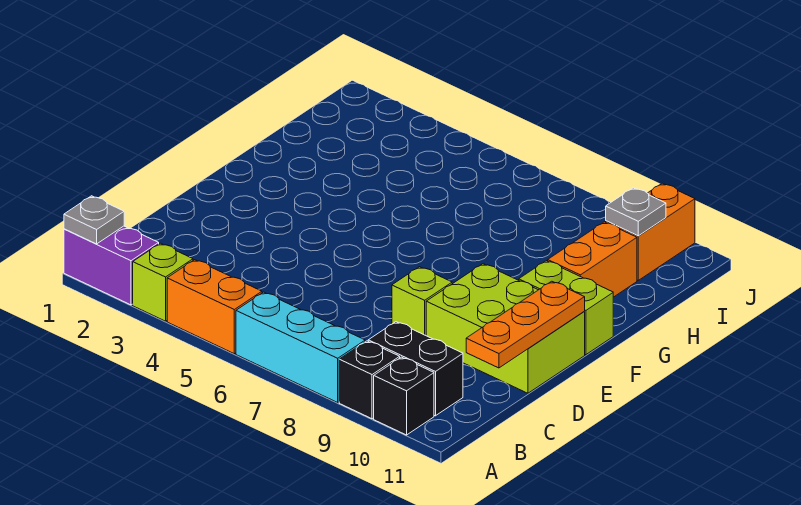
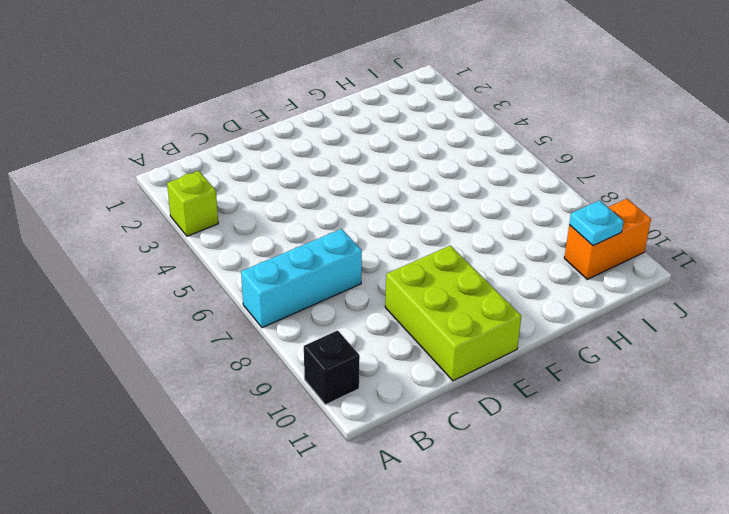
cyan brick A7:C7 level 1 -> cyan brick A6:A8 level 1
cyan plate I10 level 2 -> grey plate I10 level 2
none -> purple brick A1:A2 level 1
none -> orange brick A4:A5 level 1
none -> black brick A9 level 1

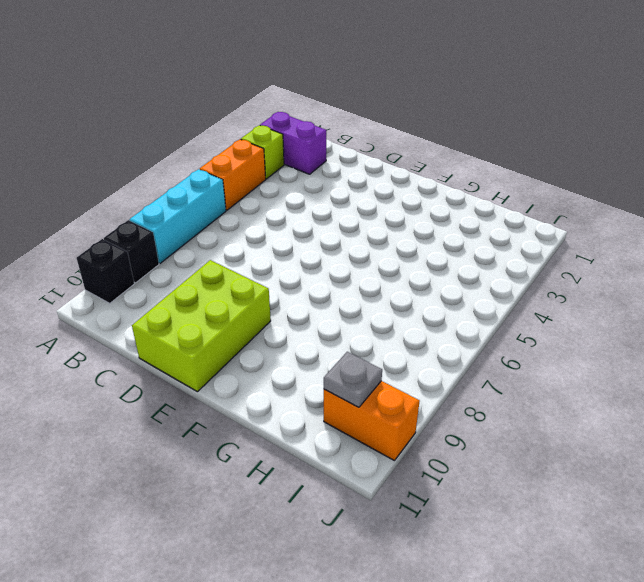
purple brick A2:B2 level 1 -> purple brick A1:A2 level 1
none -> black brick B9:B10 level 1
none -> lime brick D8 level 1
none -> lime brick F10:F11 level 1

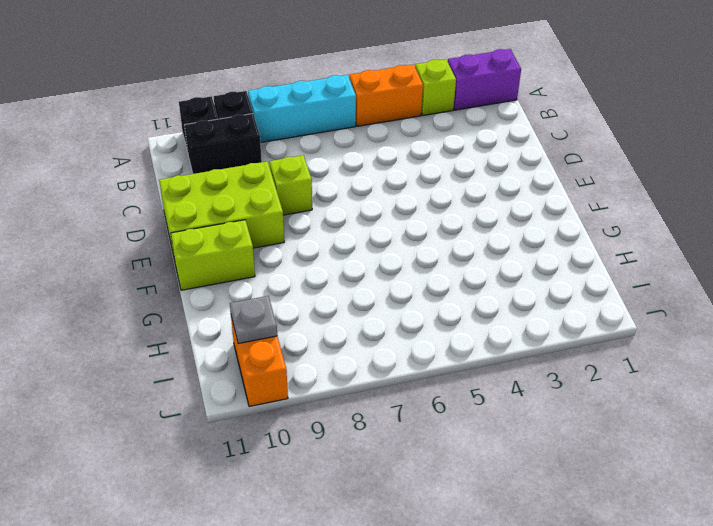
none -> orange brick G10:H10 level 1
none -> grey plate A1 level 2
none -> orange plate C11:E11 level 2

